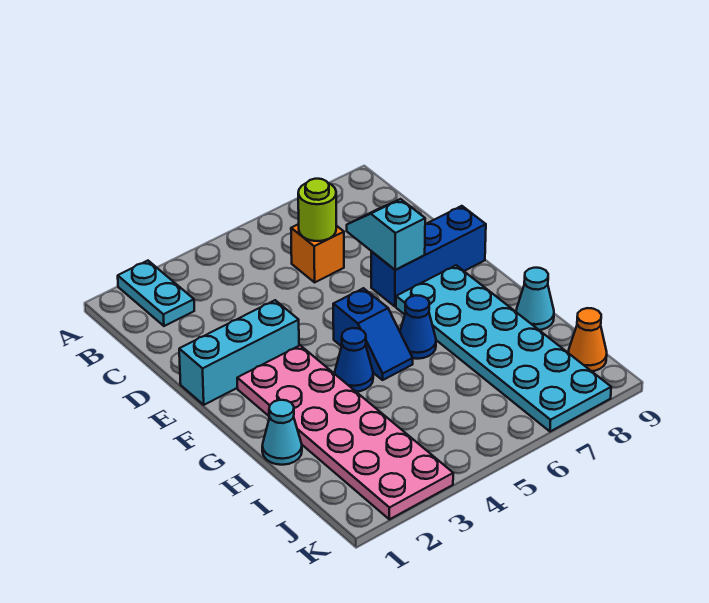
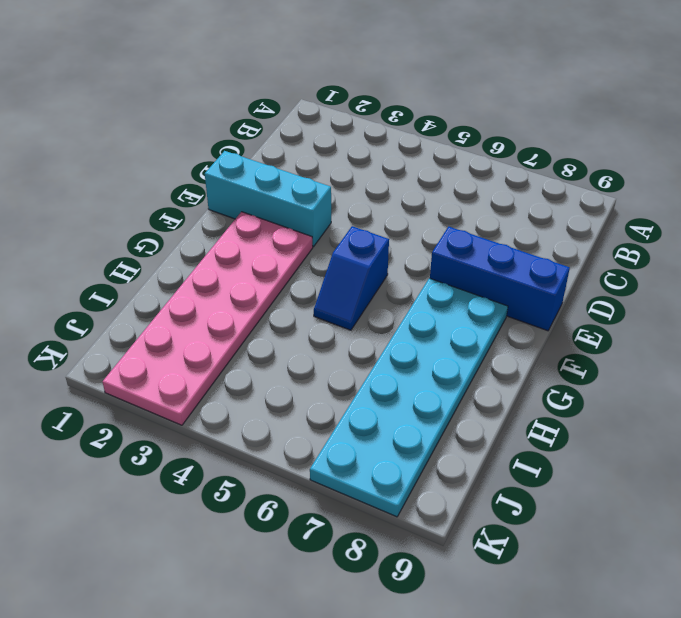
none -> cyan plate A2:B2 level 1
none -> orange brick C6 level 1
none -> blue cone G4 level 1

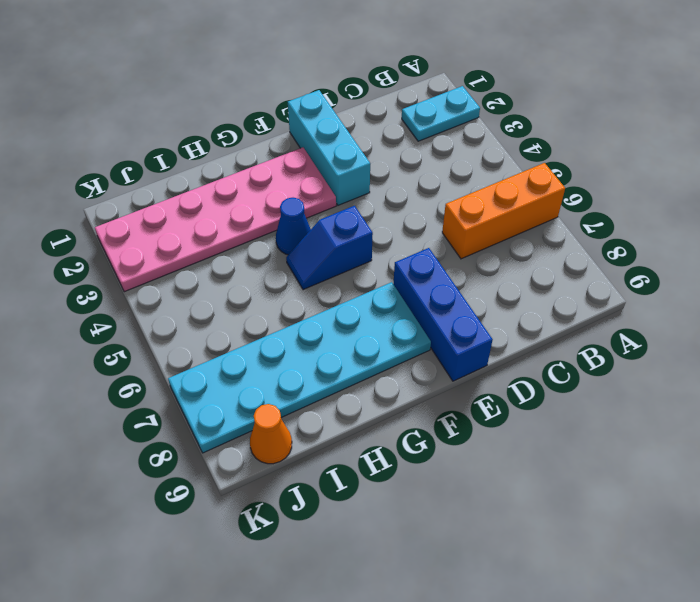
orange brick A6:C6 level 1 -> orange brick C6 level 1
none -> blue cone G6 level 1
none -> cyan cone H1 level 1
none -> cyan cone H9 level 1

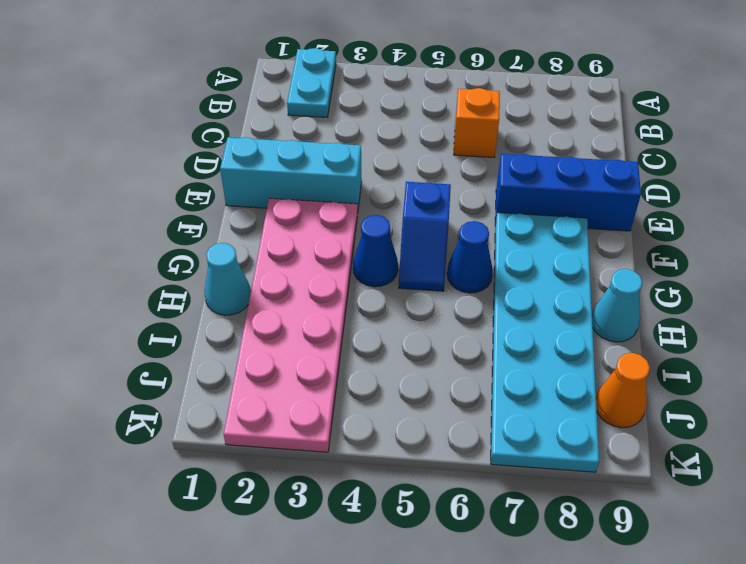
none -> lime round brick C6 level 2
none -> cyan slope D7:E7 level 2 top E

